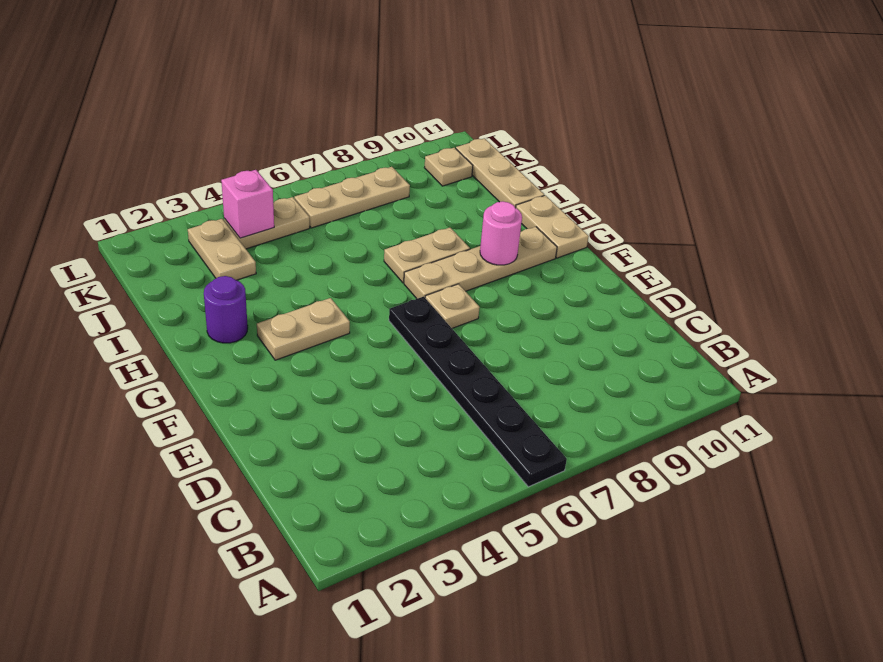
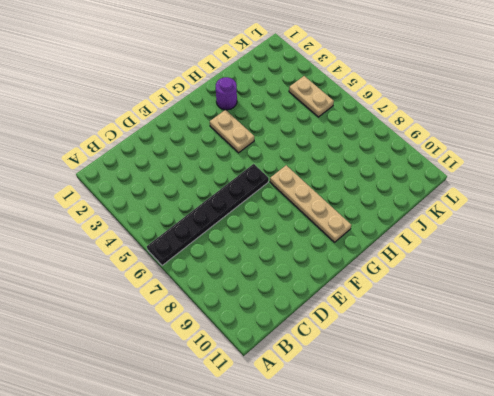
none -> tan plate F7 level 1
none -> tan plate G11:H11 level 1
none -> tan plate H7:H8 level 1

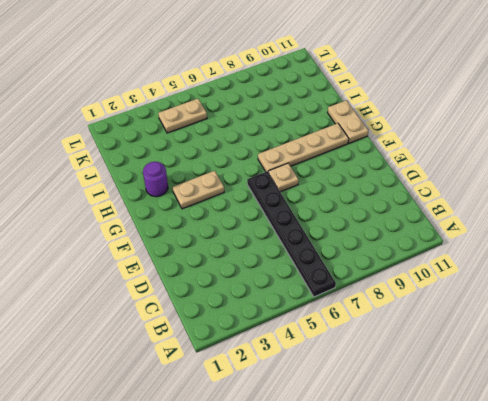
none -> tan plate H7:H8 level 1
none -> tan plate I11:K11 level 1
none -> tan plate J3:K3 level 1

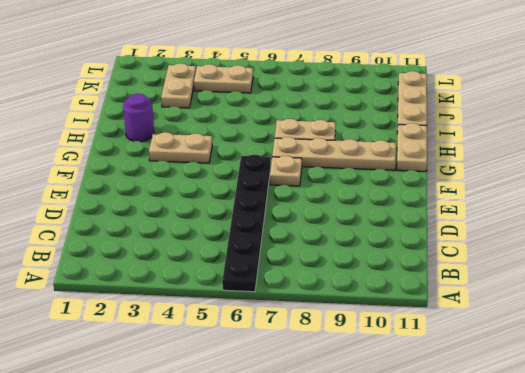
none -> tan plate K6:K8 level 1
none -> tan plate K10 level 1
none -> pink round brick G9 level 2

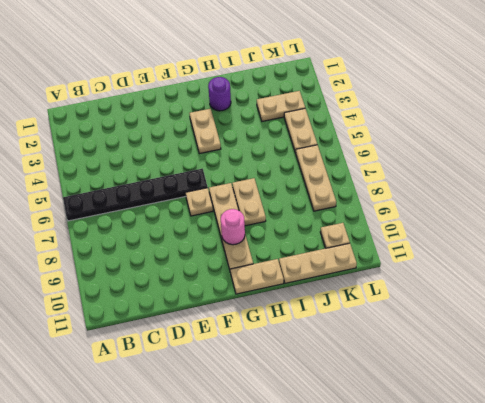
none -> pink brick K4 level 2

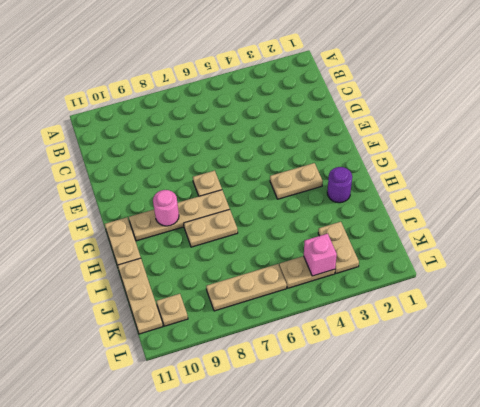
none -> black plate A6:F6 level 1

